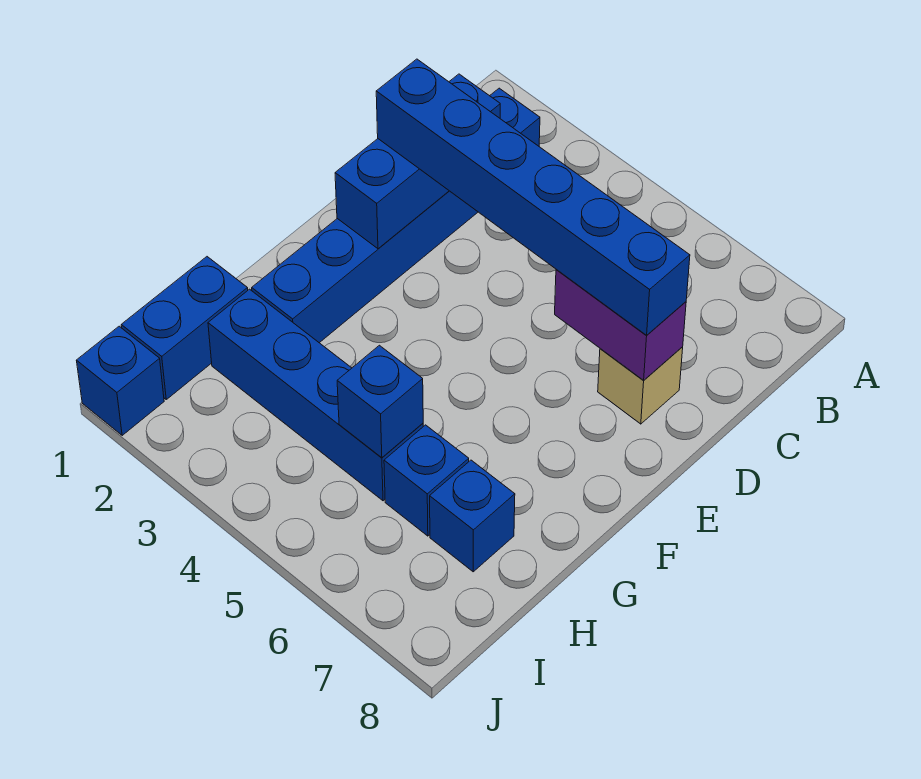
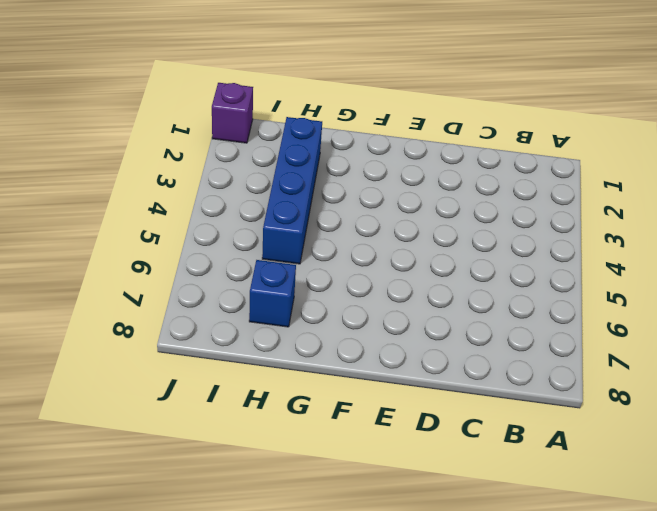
purple brick J1 level 1 -> blue brick J1 level 1
none -> blue brick B2:G2 level 1
none -> tan brick D7 level 1

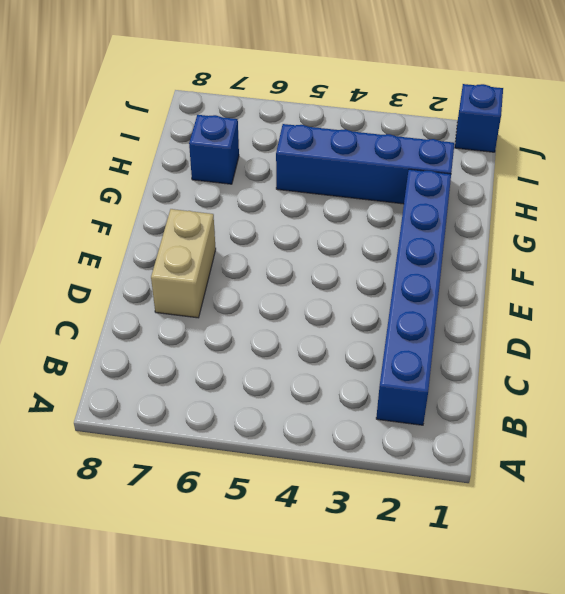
tan brick D7:E7 level 1 -> tan brick D7 level 1
none -> blue brick H1:I1 level 1
none -> blue brick H6 level 1

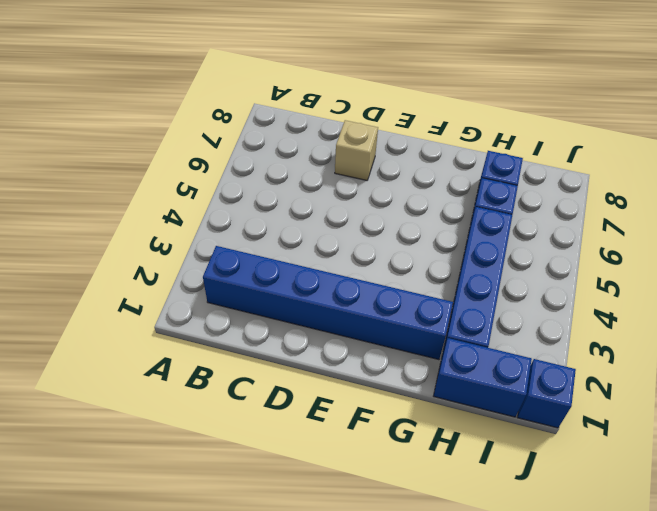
none -> blue brick C2:E2 level 2
none -> purple brick D6:D7 level 2

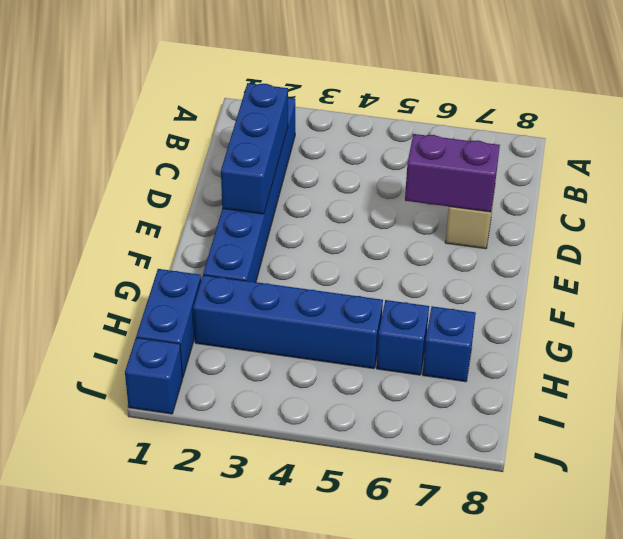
none -> blue brick H5 level 2
none -> blue brick D2:D7 level 3

